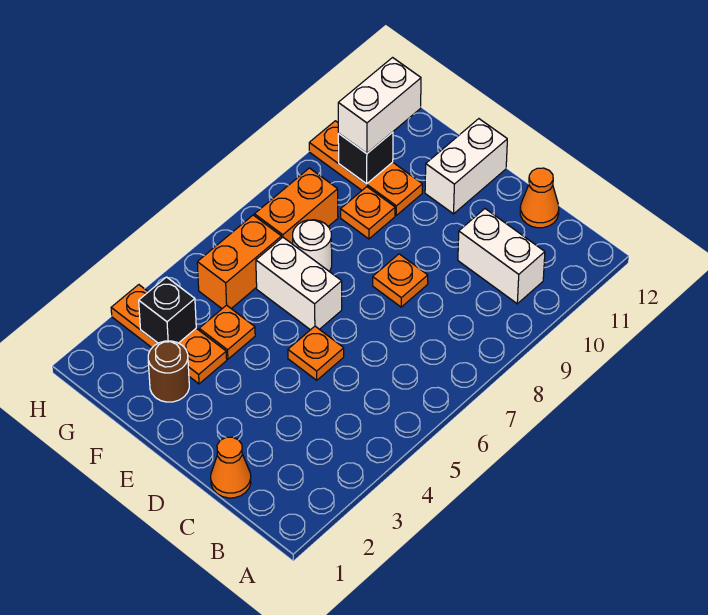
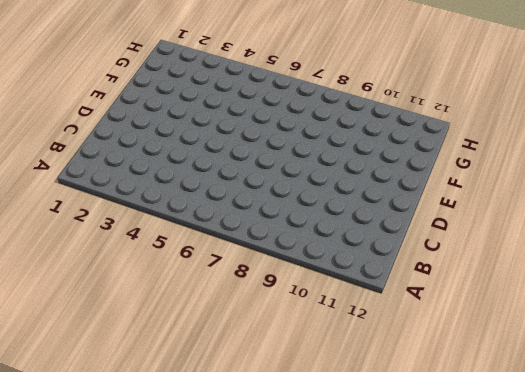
none -> white brick B10:C10 level 1
none -> orange cone C1 level 1
none -> orange cone C12 level 1

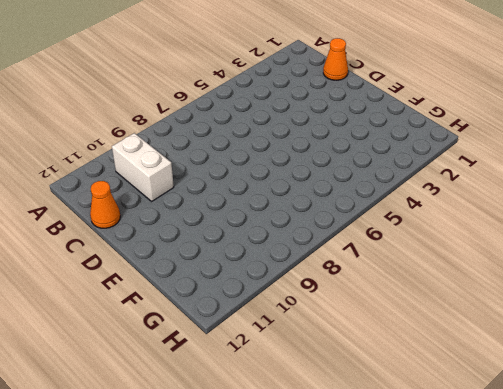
none -> orange plate D5 level 1
none -> orange plate D8 level 1
none -> white brick E6:F6 level 1

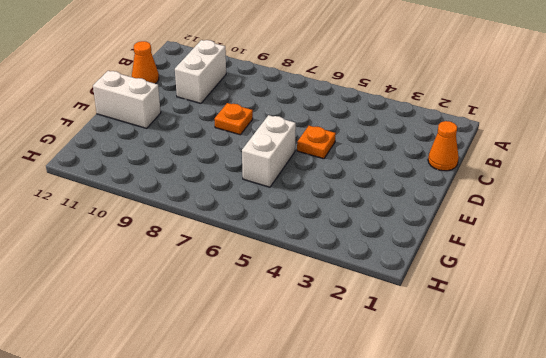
none -> brown round brick F2 level 1
none -> orange plate F3:H3 level 1
none -> orange plate F4 level 1

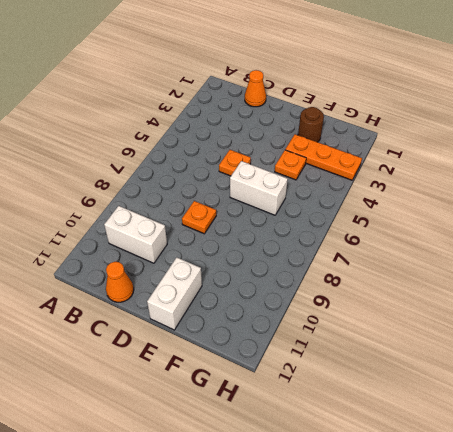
none -> white round brick F7 level 1
none -> orange plate F9 level 1
none -> orange plate F10:H10 level 1

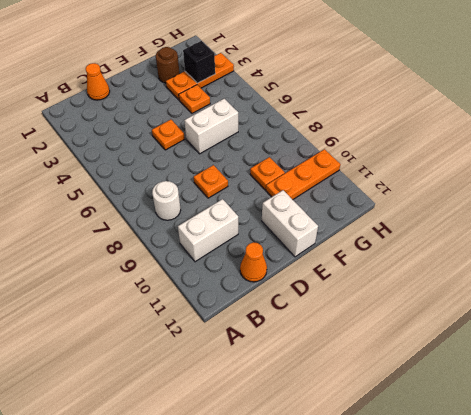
white round brick B8 level 1 -> white round brick F7 level 1
none -> orange brick G5:G6 level 1
none -> orange brick G7:G8 level 1
none -> black brick G10 level 2

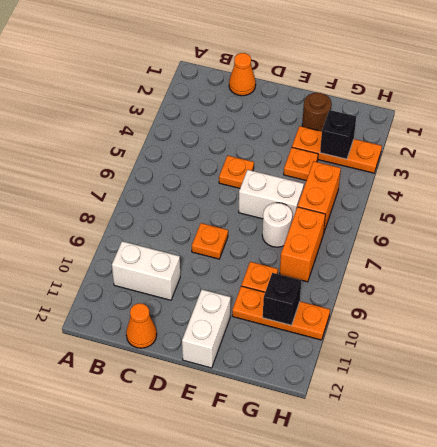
none -> white brick G10:G11 level 3

